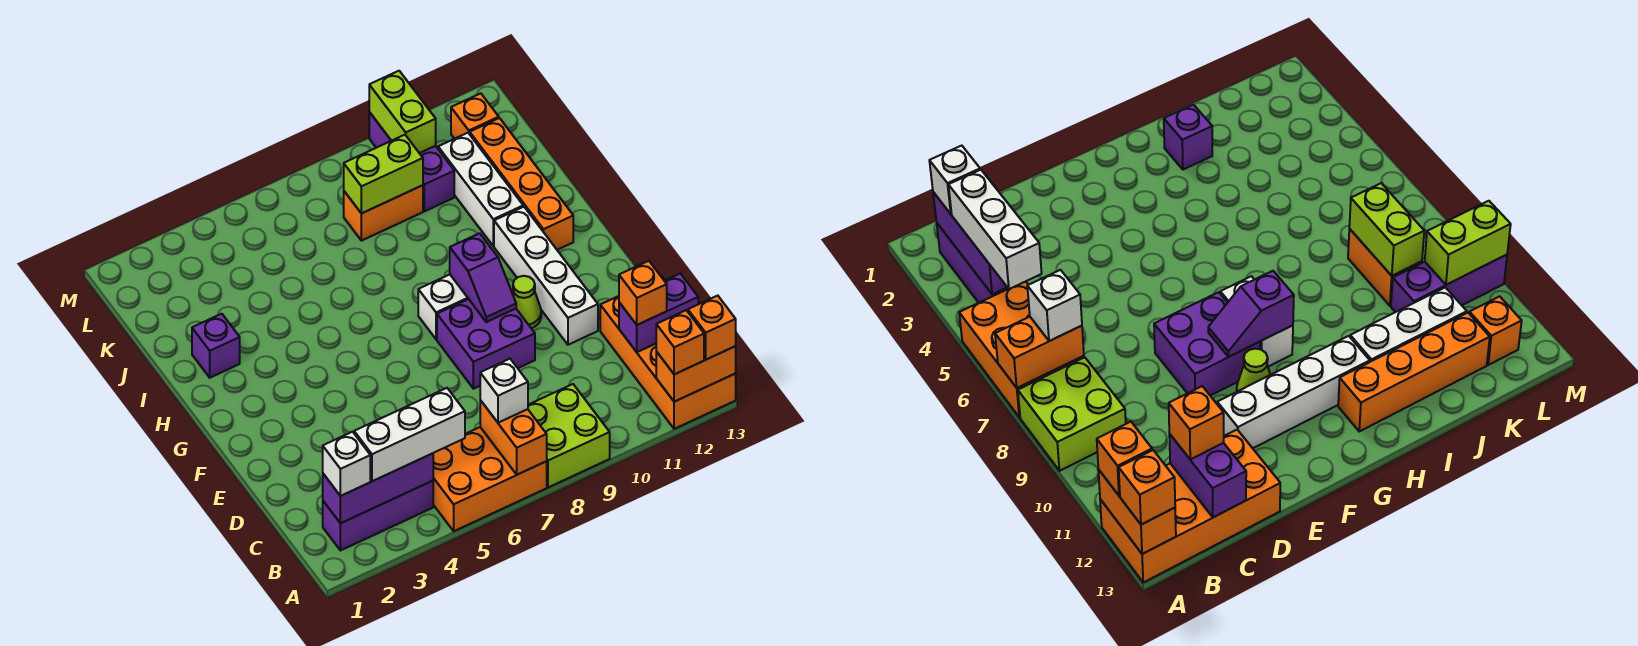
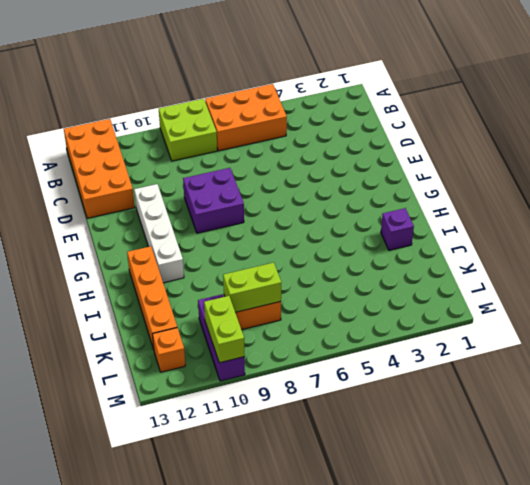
none -> purple brick B2:B4 level 1
none -> lime cone F10 level 1
none -> white brick G8:G9 level 1

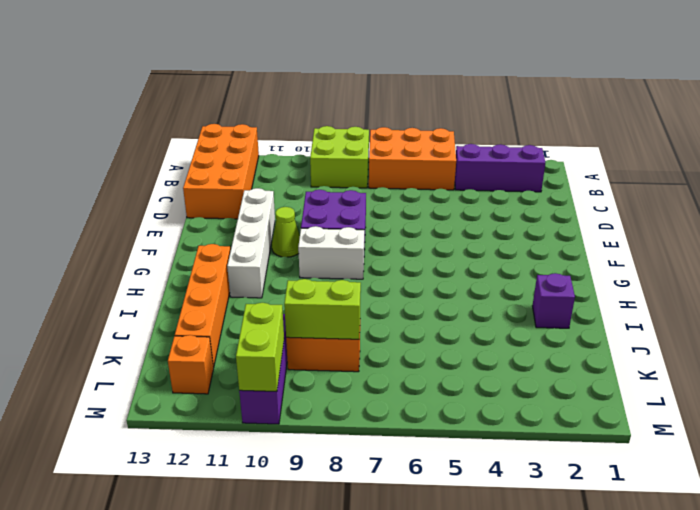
none -> white brick I11:K11 level 1
none -> orange brick A7:B7 level 2
none -> orange brick A12:A13 level 2

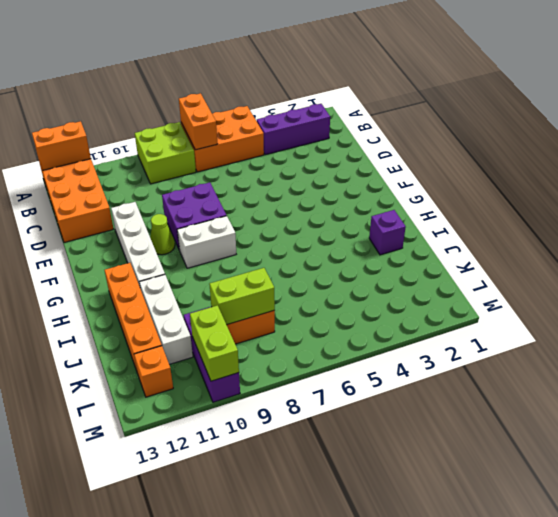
none -> purple brick B2:B4 level 2
none -> purple brick C12:C13 level 2
none -> purple slope F9:G9 level 2 top G

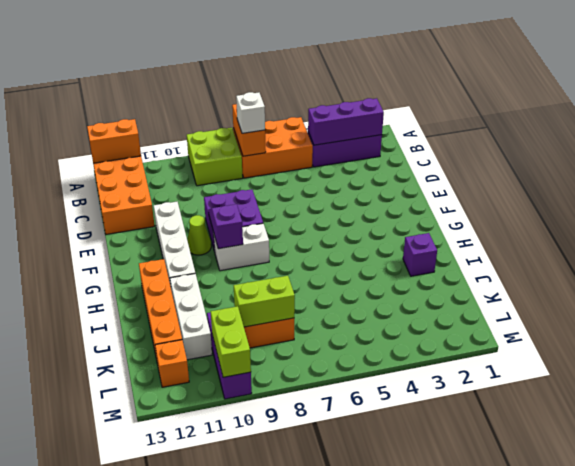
none -> purple brick C12:C13 level 2
none -> orange brick A12 level 3
none -> orange brick A13 level 3

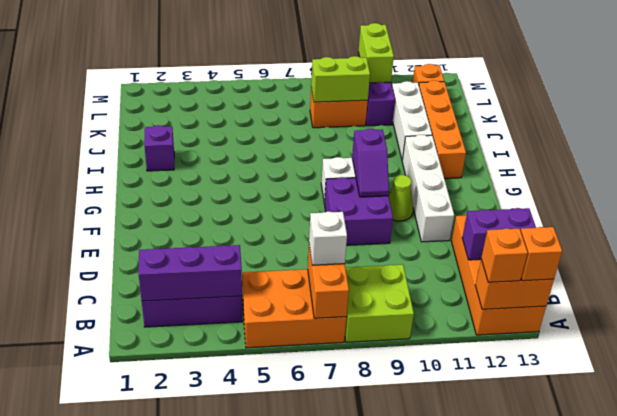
none -> white brick B2 level 3
none -> white brick B3:B5 level 3
none -> orange brick C12 level 3

